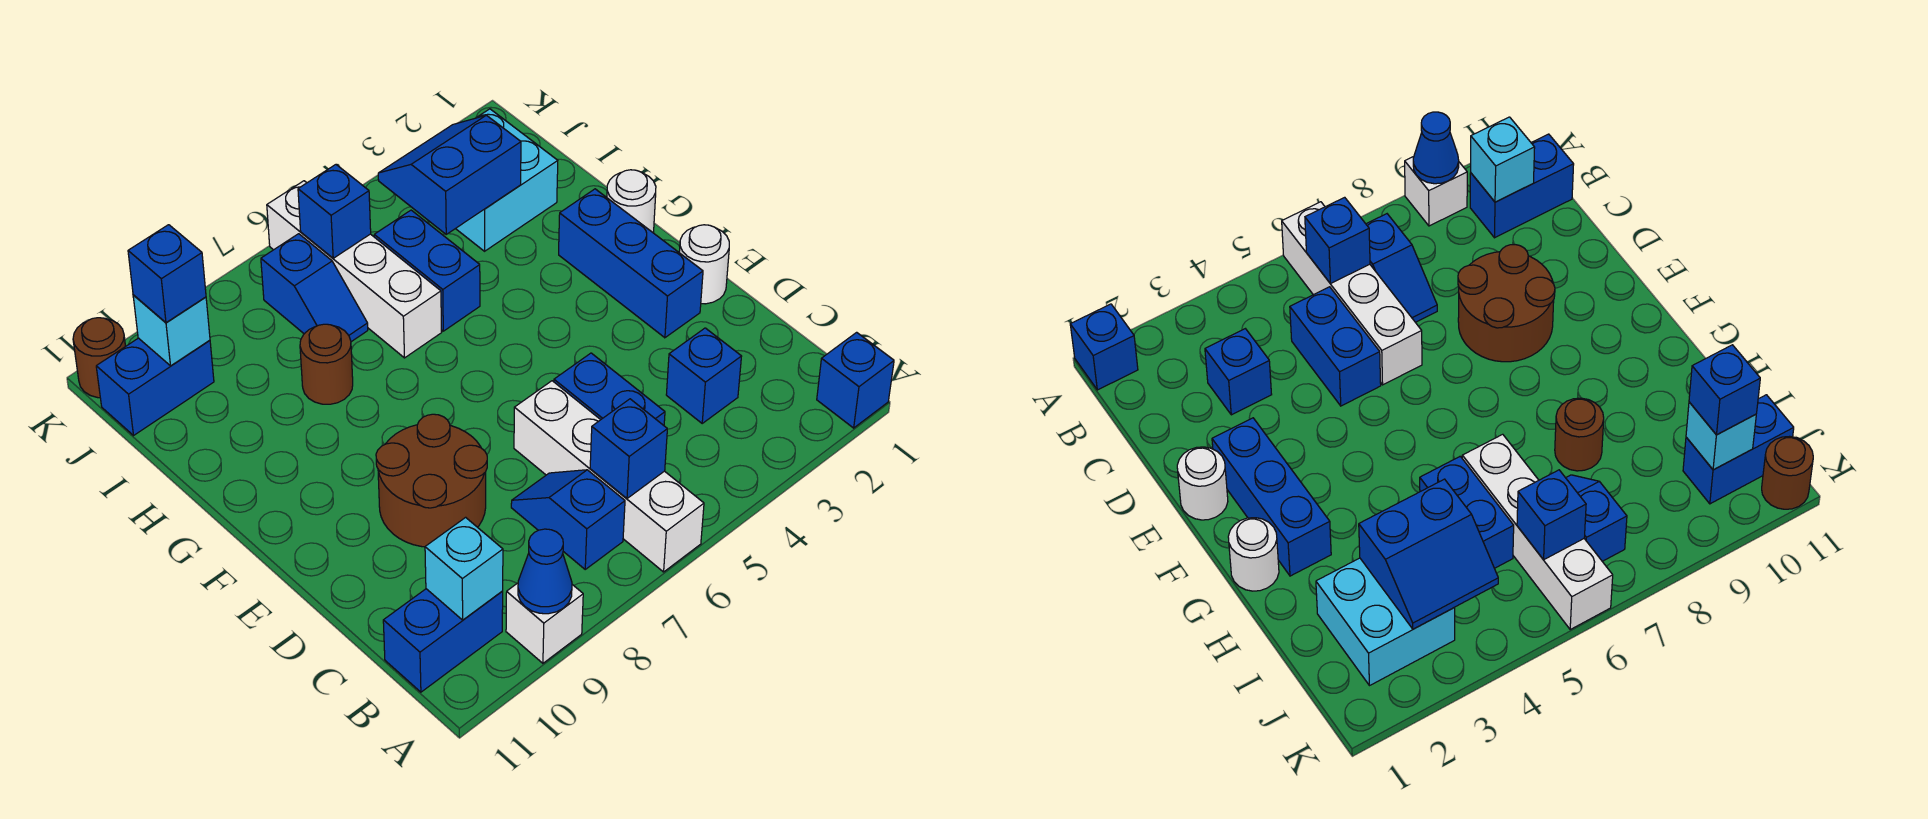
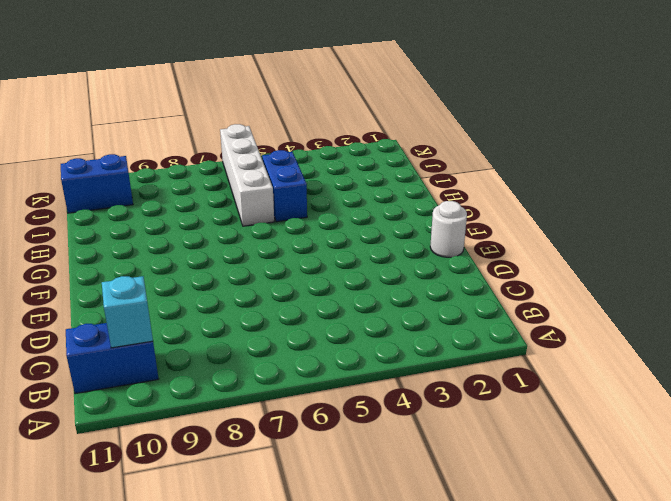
none -> blue brick A1 level 1
none -> white brick A6:D6 level 1
none -> white brick A9 level 1

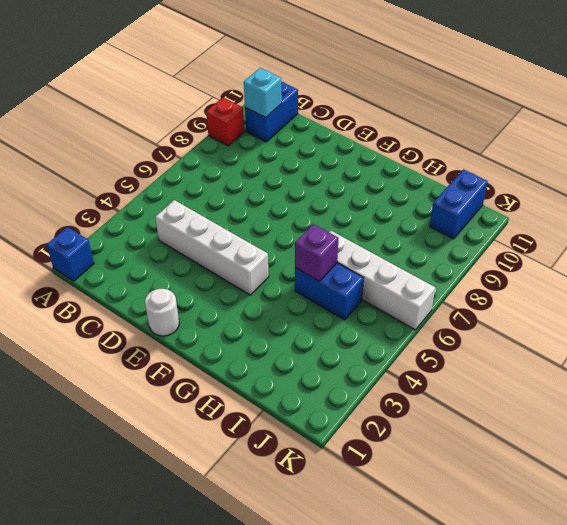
red brick A9 level 1 -> white brick A9 level 1
white brick C4:F4 level 1 -> white brick A6:D6 level 1
purple brick H5 level 2 -> none
none -> blue slope B7:C7 level 1 top B
none -> blue brick C3 level 1
none -> blue brick C5:D5 level 1

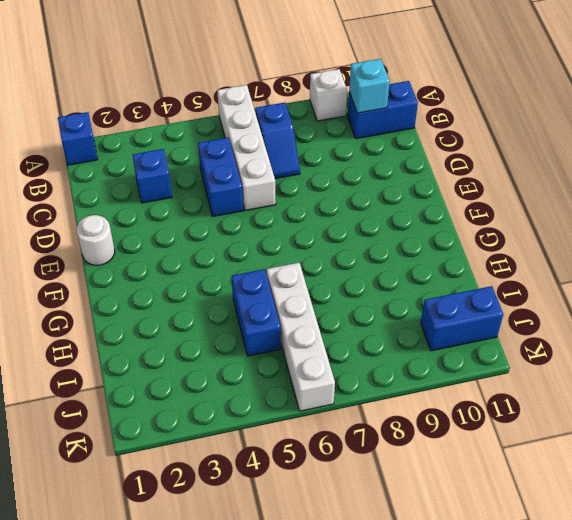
none -> brown round brick D8:E9 level 1
none -> blue brick E2:G2 level 1
none -> white round brick G1 level 1

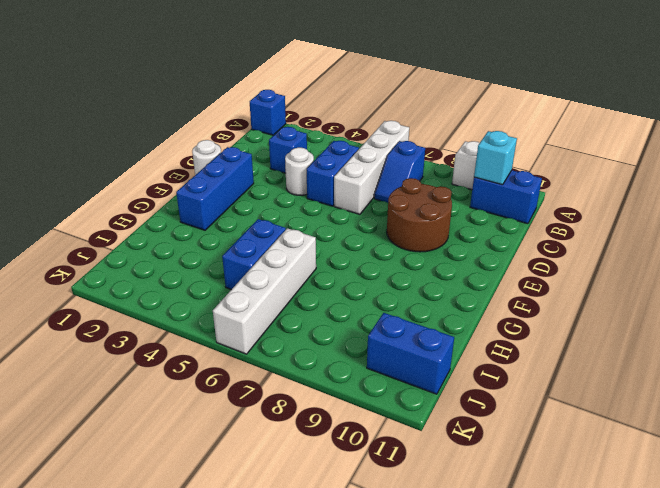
white round brick D4 level 1 -> white round brick G1 level 1
none -> brown round brick H8 level 1
none -> cyan brick I2:J3 level 1
none -> blue slope I7:J7 level 1 top J

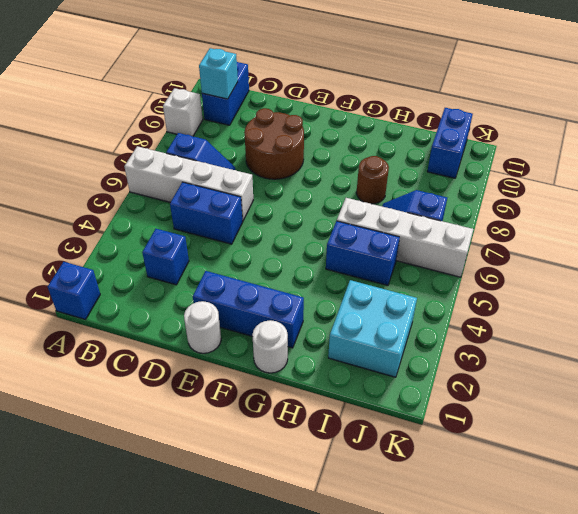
none -> brown round brick K11 level 1
none -> blue cone A9 level 2
none -> blue brick B6 level 2

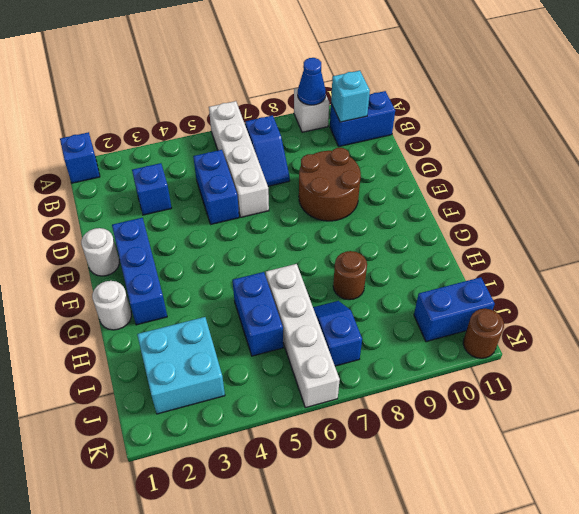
none -> blue brick B6 level 2
none -> blue slope I3:J4 level 2 top I
none -> blue brick J6 level 2

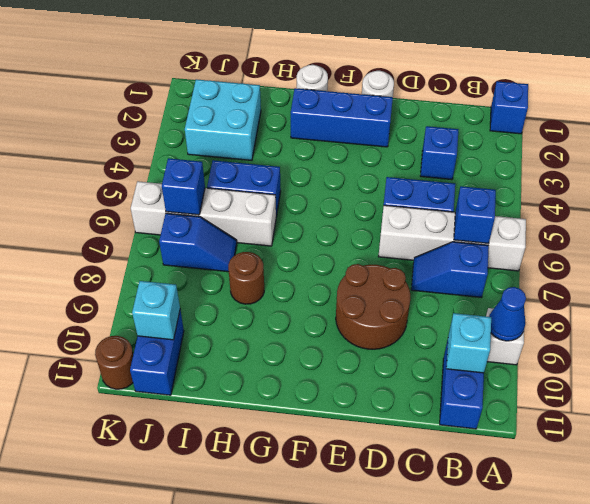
none -> blue slope I3:J4 level 2 top I
none -> blue brick J10 level 3

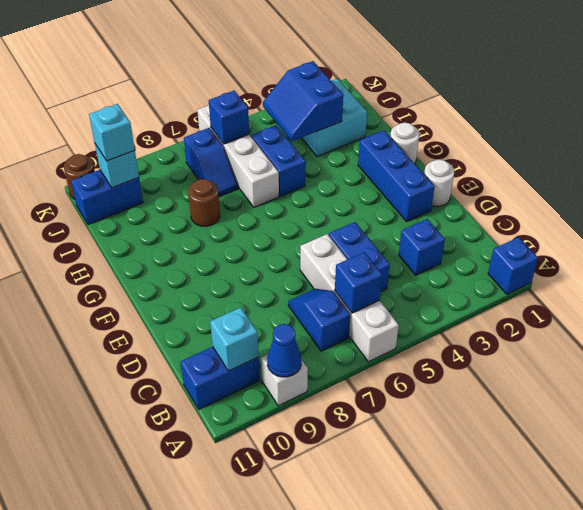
blue slope I3:J4 level 2 top 3 -> blue slope I3:J4 level 2 top I
cyan brick J10 level 3 -> blue brick J10 level 3
none -> brown round brick D8:E9 level 1

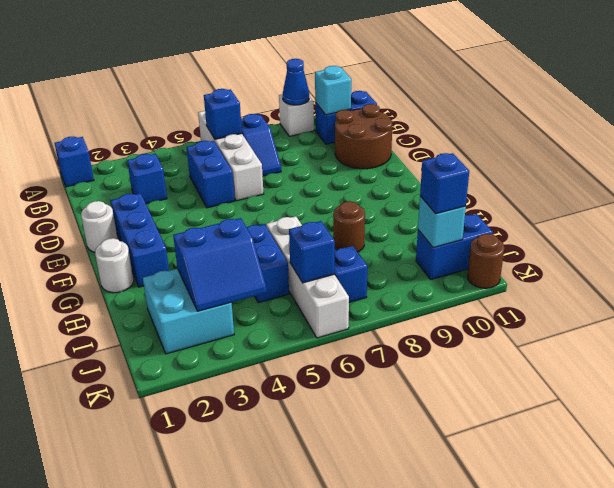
brown round brick C10:D11 level 1 -> brown round brick D8:E9 level 1

